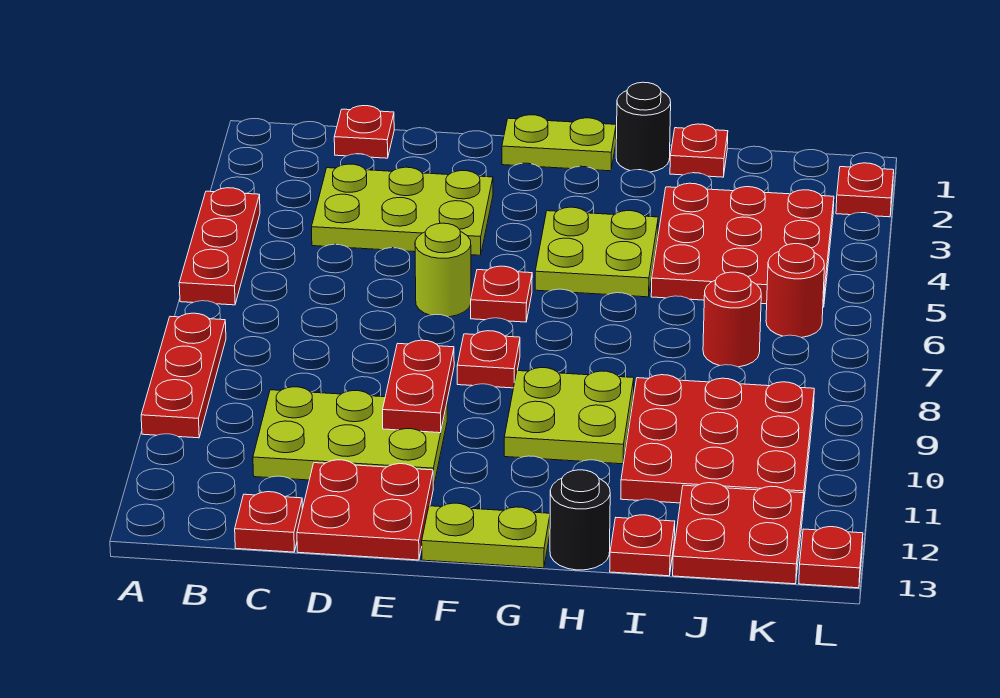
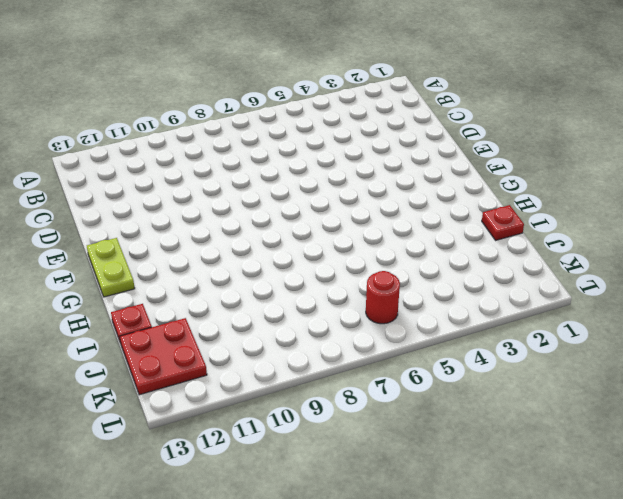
none -> red plate A4:A6 level 1
none -> red plate A8:A10 level 1
none -> red plate C1 level 1

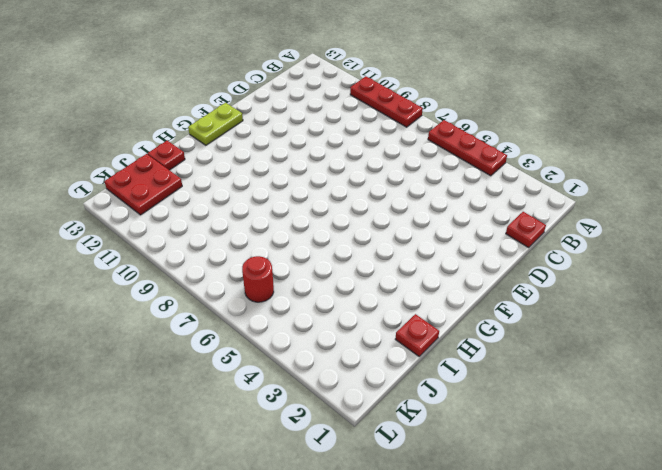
none -> lime plate C3:E4 level 1
none -> lime plate C10:E11 level 1
none -> red plate C13 level 1

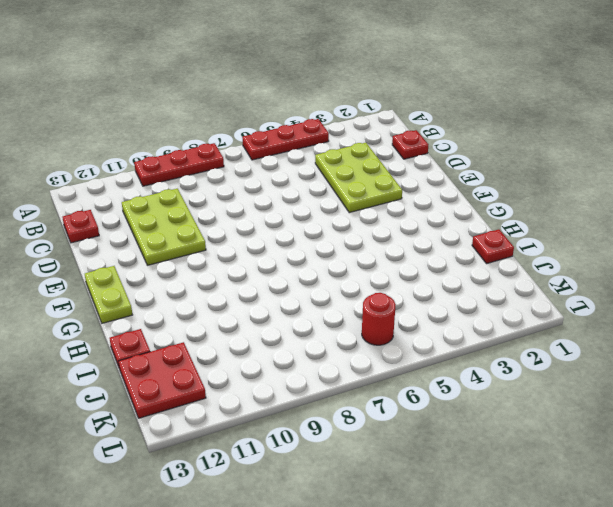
none -> red plate D12:E13 level 1
none -> lime round brick E6 level 1
none -> lime plate F1:G1 level 1

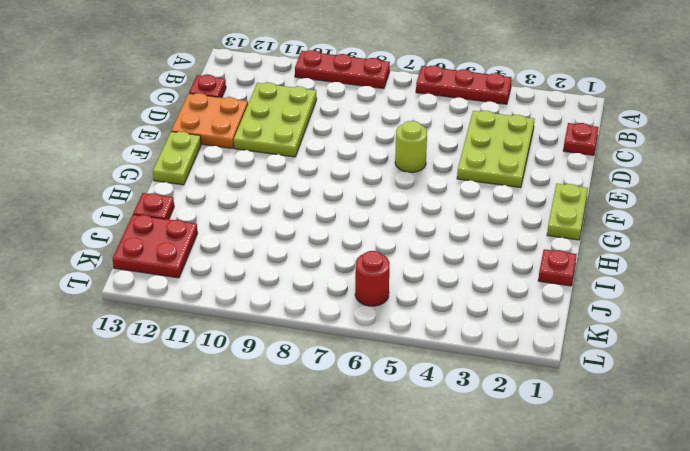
orange plate D12:E13 level 1 -> red plate D12:E13 level 1
none -> red plate F6 level 1
none -> red plate F8 level 1
none -> lime plate G4:H5 level 1

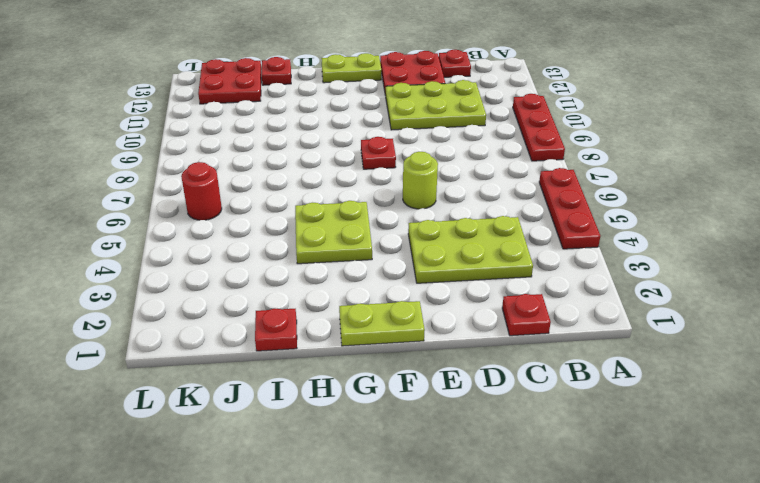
none -> red plate F6 level 1
none -> lime plate G9:H10 level 1
none -> black round brick H1 level 1

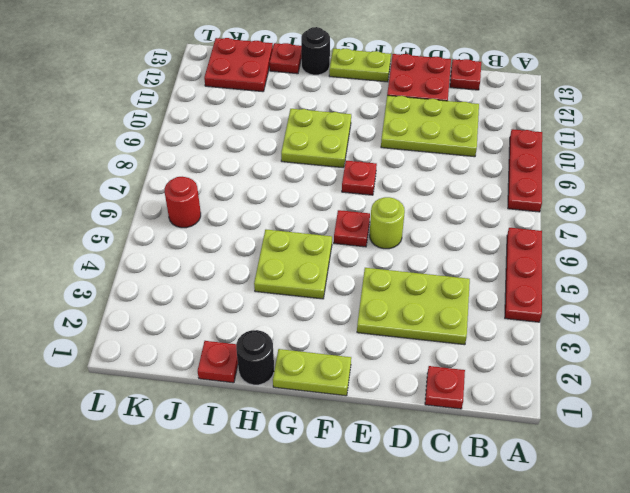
none -> red plate I3:K5 level 1
none -> red plate I9:K11 level 1
none -> red round brick J7 level 1

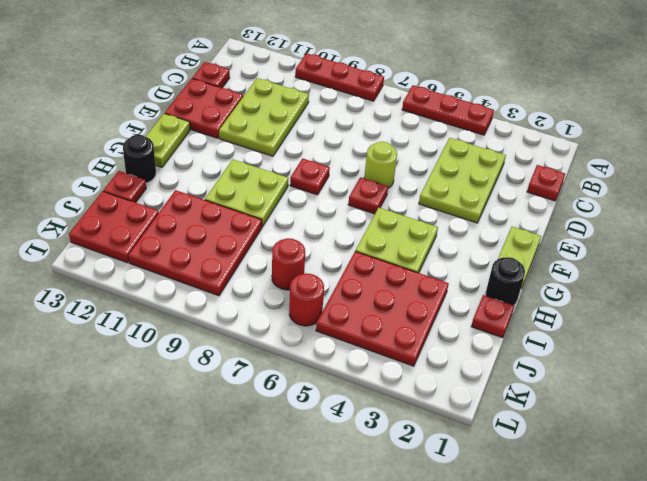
none -> red plate L2 level 1
none -> red plate L13 level 1
none -> red plate E9:E10 level 2

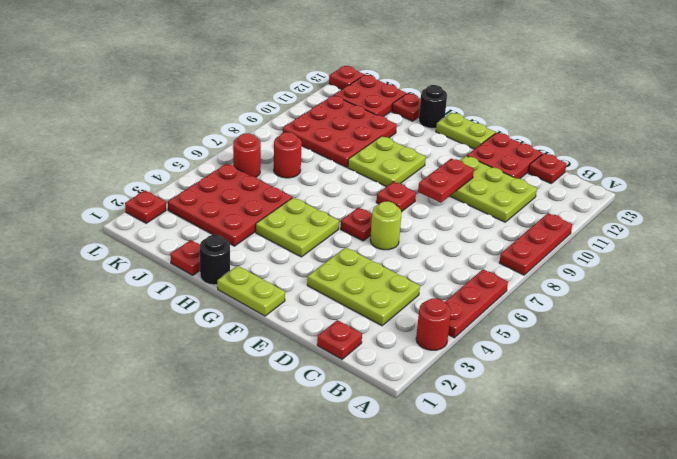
red round brick A3 level 1 -> none

